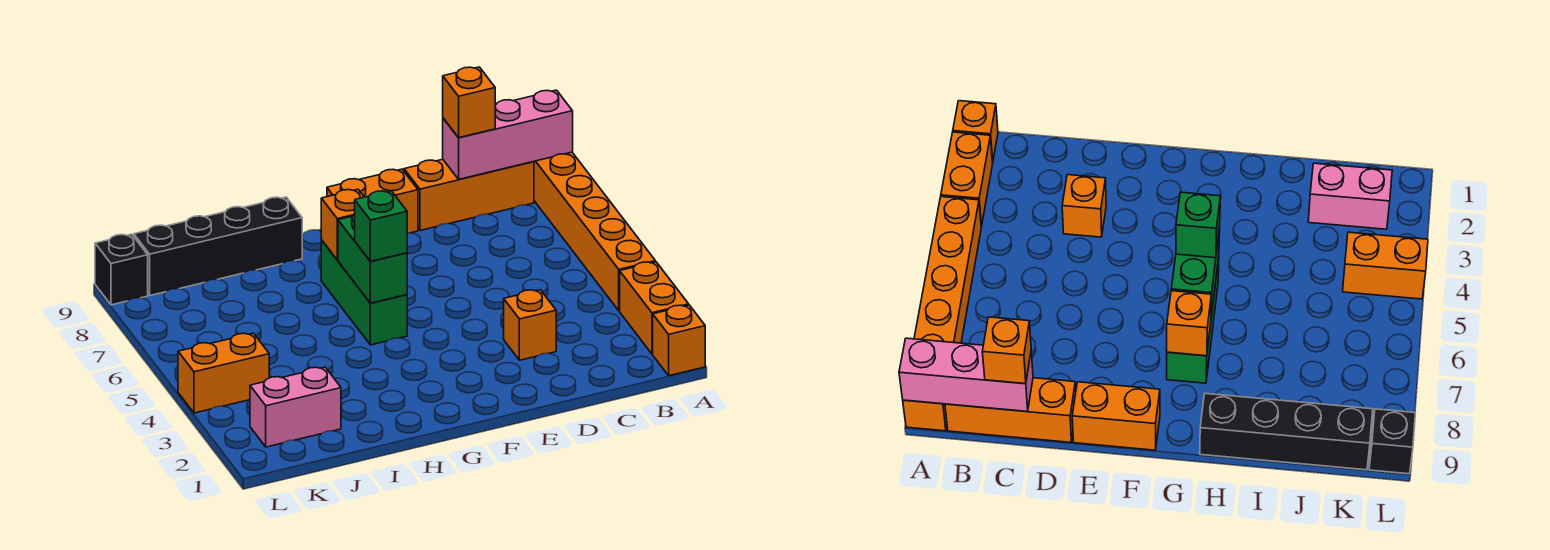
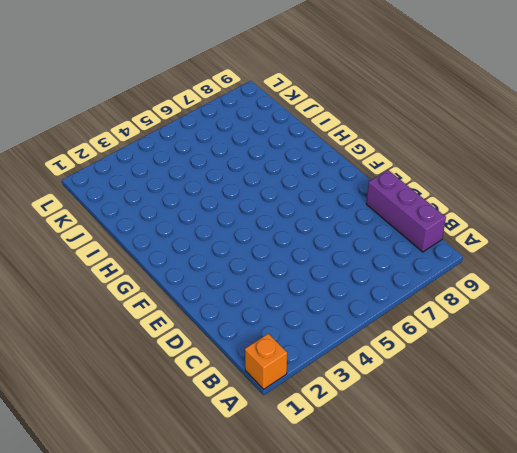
purple brick B9:D9 level 1 -> orange brick B9:D9 level 1
none -> orange brick A2:A3 level 1
none -> orange brick A4:A9 level 1
none -> orange brick D3 level 1

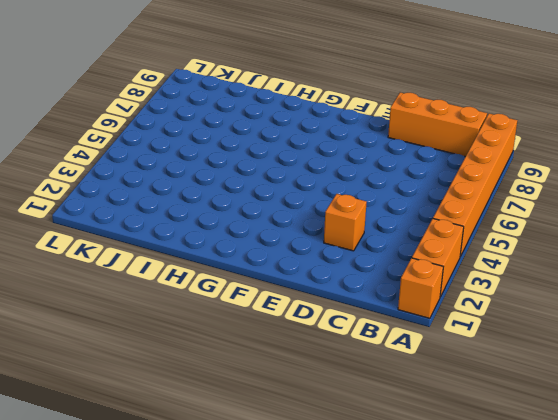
none -> orange brick E9:F9 level 1
none -> green brick G5:G7 level 1
none -> black brick H9:K9 level 1

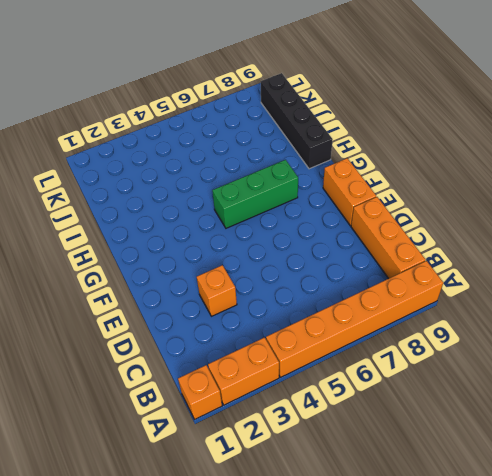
none -> pink brick J2:K2 level 1
none -> orange brick K4:L4 level 1
none -> black brick L9 level 1

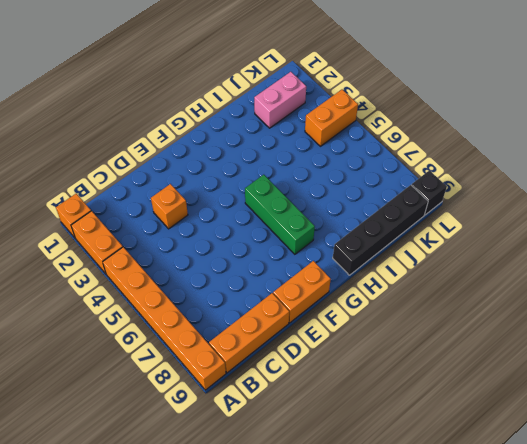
none -> pink brick A9:C9 level 2
none -> green brick G5:G6 level 2
none -> orange brick G7 level 2

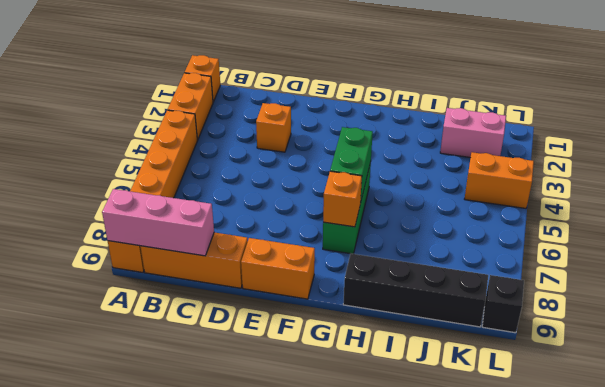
none -> orange brick C9 level 3
none -> green brick G5 level 3

